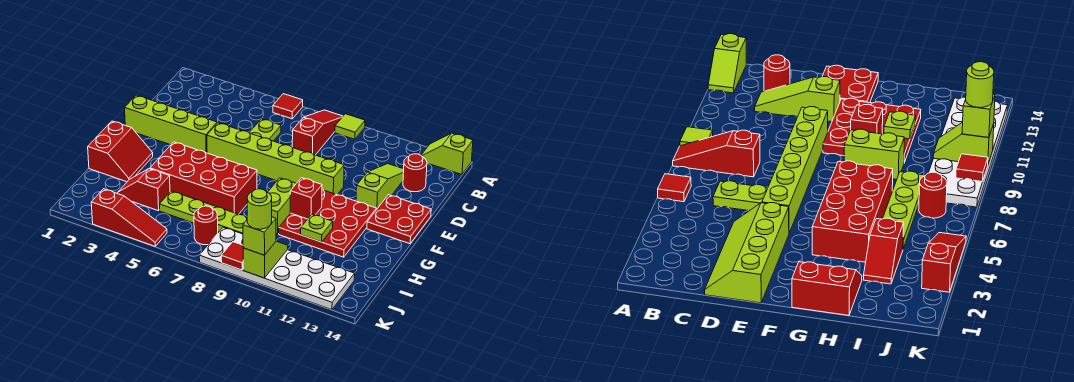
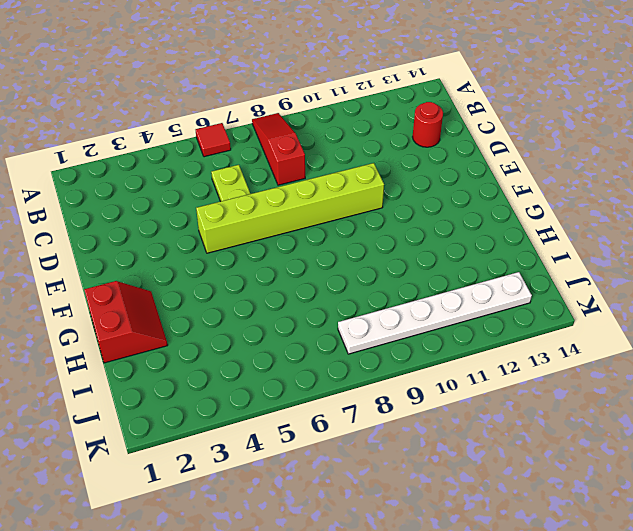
white plate J8:J13 level 1 -> white plate J8:K13 level 1
none -> lime tile A9 level 1
none -> lime slope A13:A14 level 1 top 14
none -> lime slope C12:E12 level 1 top E

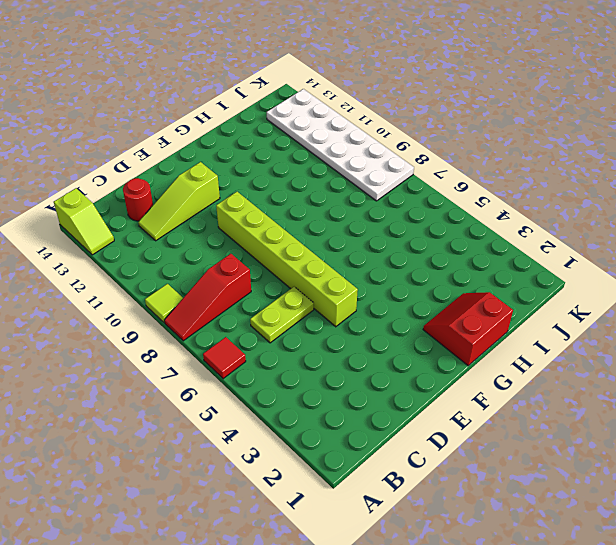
none -> lime slope D1:E4 level 1 top E
none -> red plate E13:F14 level 1
none -> red plate F10:H12 level 1

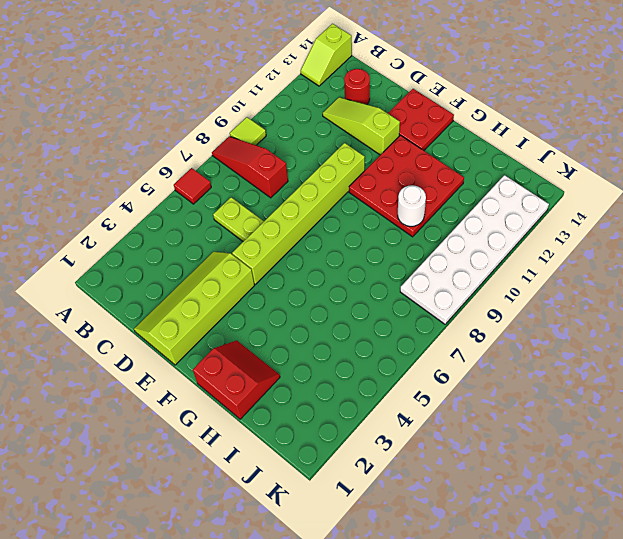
white round brick H10 level 2 -> none
none -> red brick G4:H7 level 1
none -> lime brick G9:H9 level 1
none -> red slope I3:I4 level 1 top 4

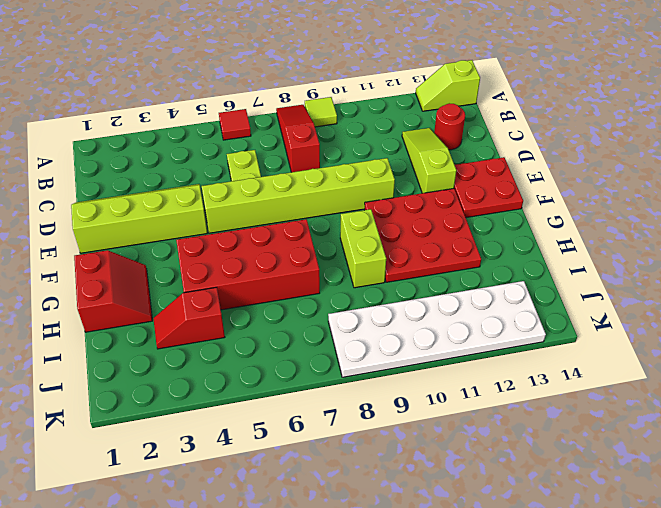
none -> lime plate I5:I8 level 1
none -> red round brick J7 level 1
none -> red slope K3:K5 level 1 top 3

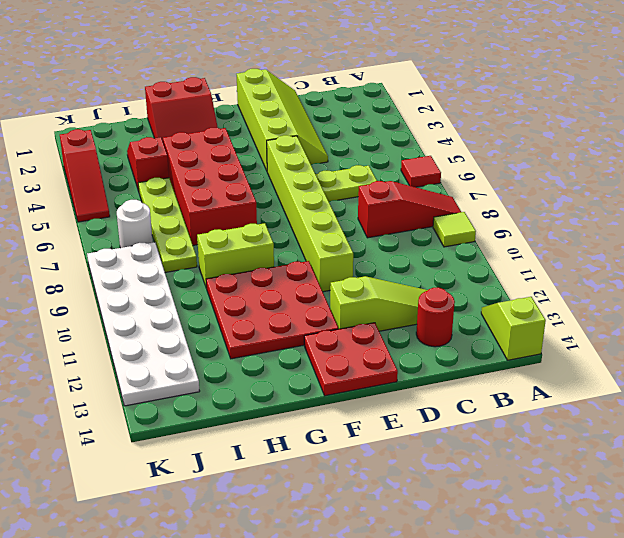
white round brick J7 level 1 -> red round brick J7 level 1
none -> red brick G10 level 2
none -> lime plate H11 level 2
none -> lime slope J10:K10 level 2 top K

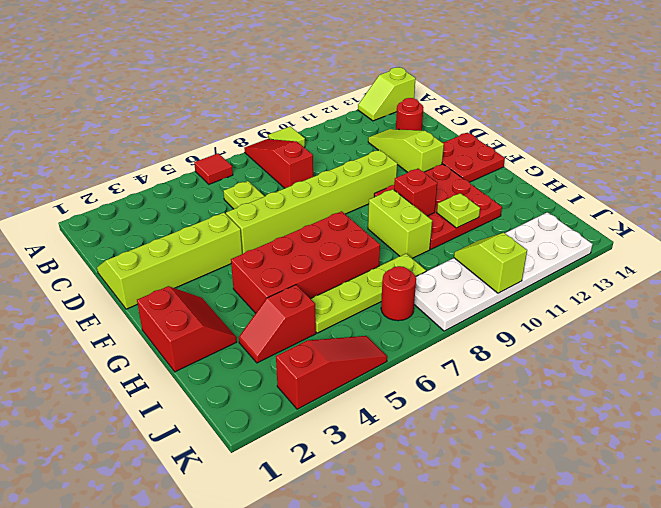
none -> red tile K9 level 2
none -> lime brick K10 level 3
none -> lime round brick K10 level 4

